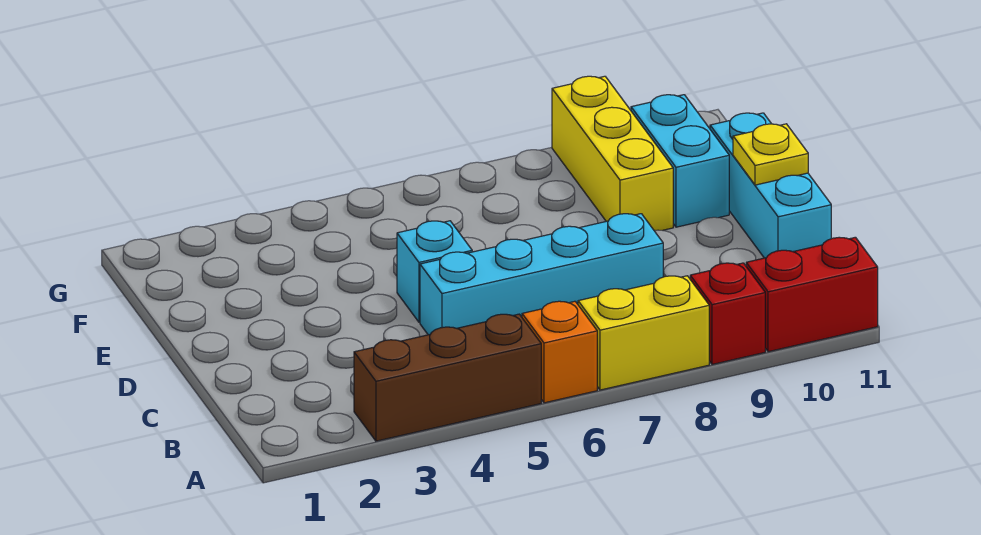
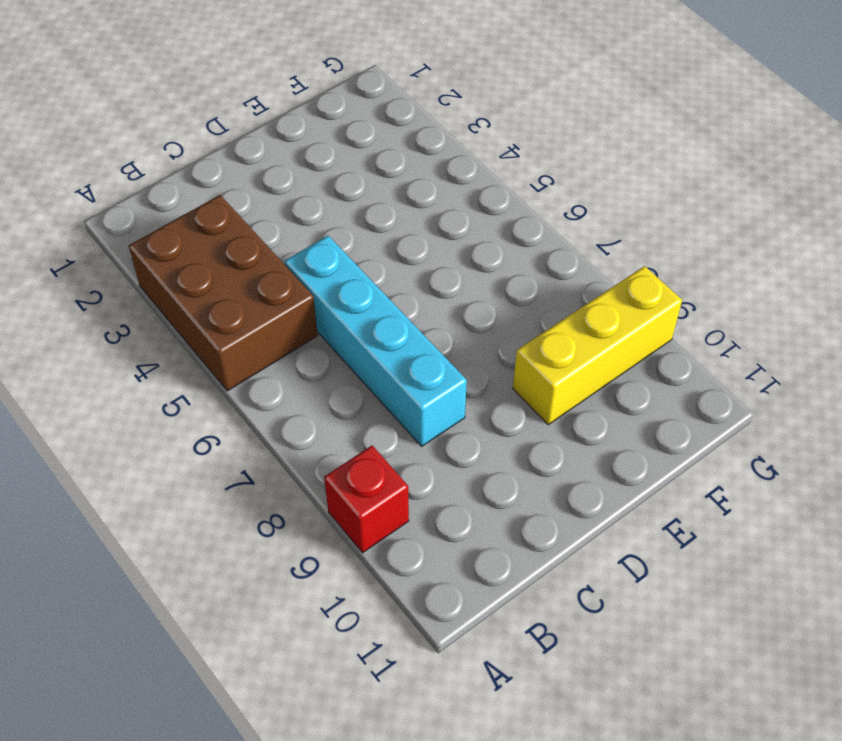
brown brick A3:B5 level 1 -> brown brick A3:A5 level 1
none -> orange brick A6 level 1
none -> yellow brick A7:A8 level 1

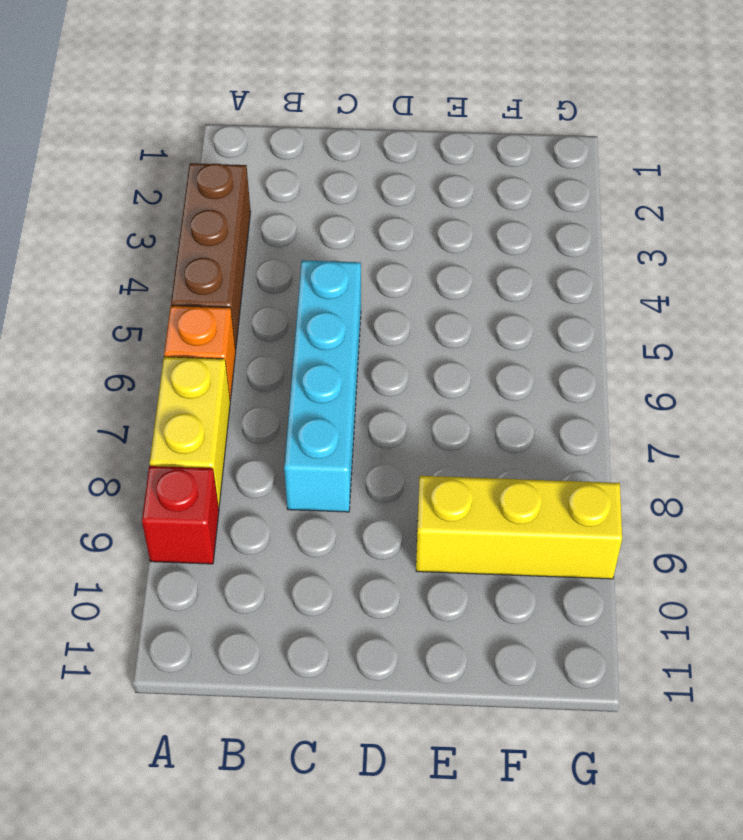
none -> red brick A10:A11 level 1
none -> cyan brick C11:E11 level 1

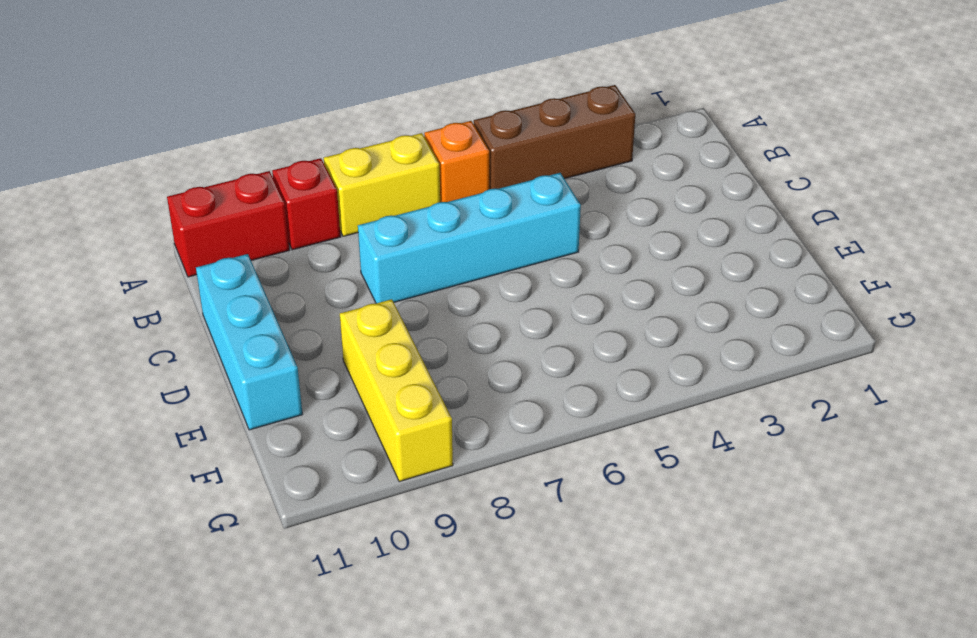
none -> cyan brick D5 level 1
none -> cyan brick E10:F10 level 1

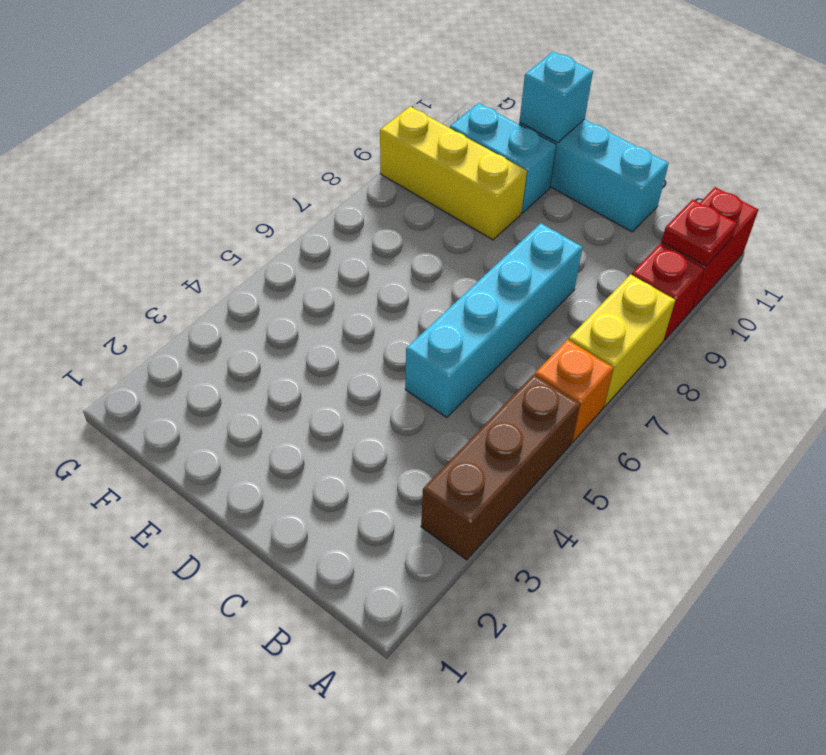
red plate A10 level 2 -> none
cyan brick E11 level 2 -> cyan brick D5 level 1
none -> yellow plate D11 level 2

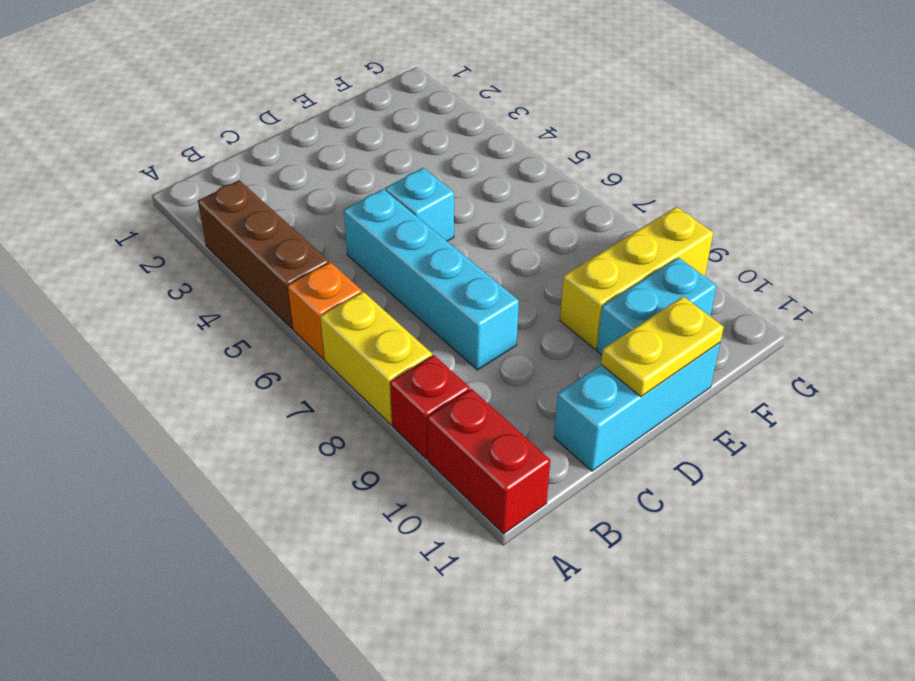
yellow plate D11:E11 level 2 -> yellow plate D11 level 2

